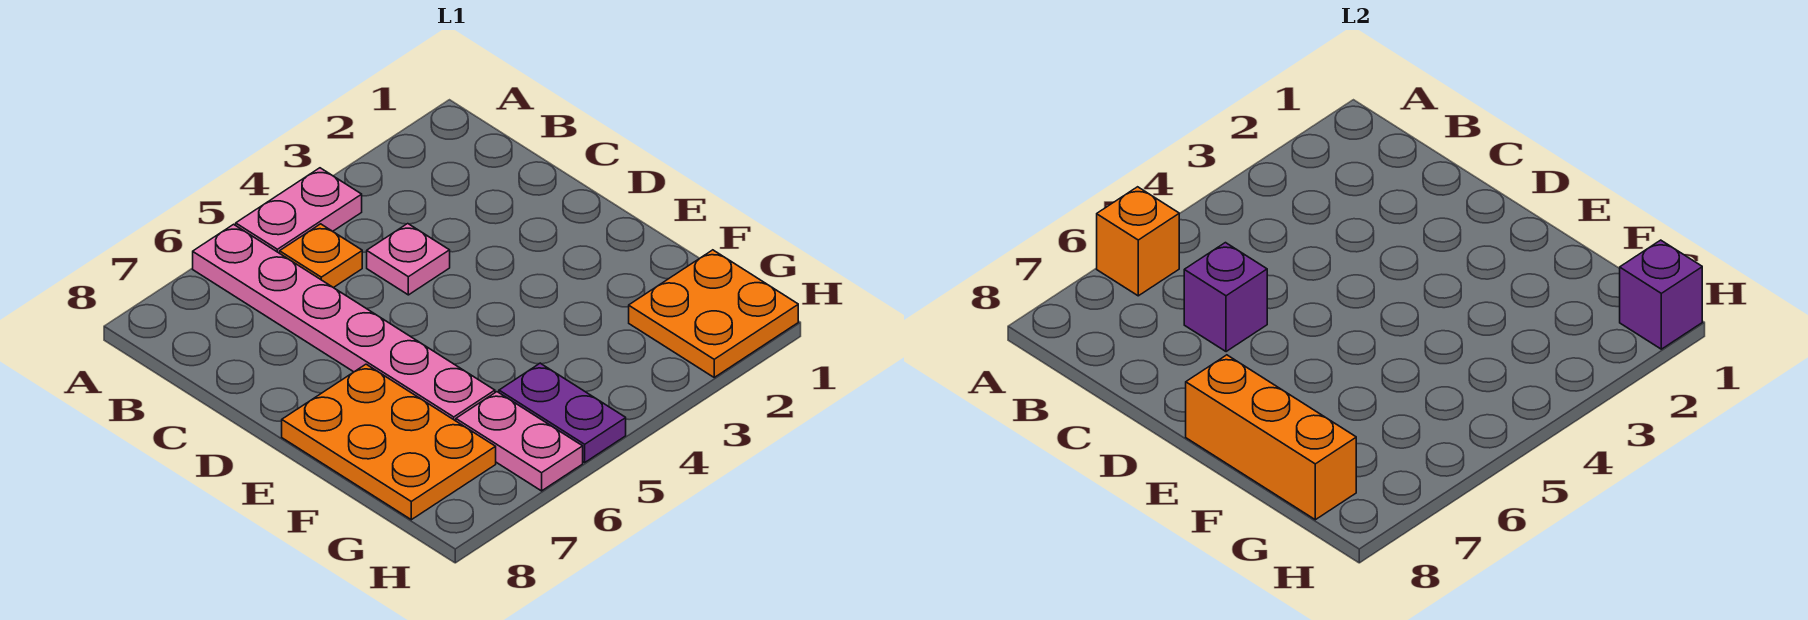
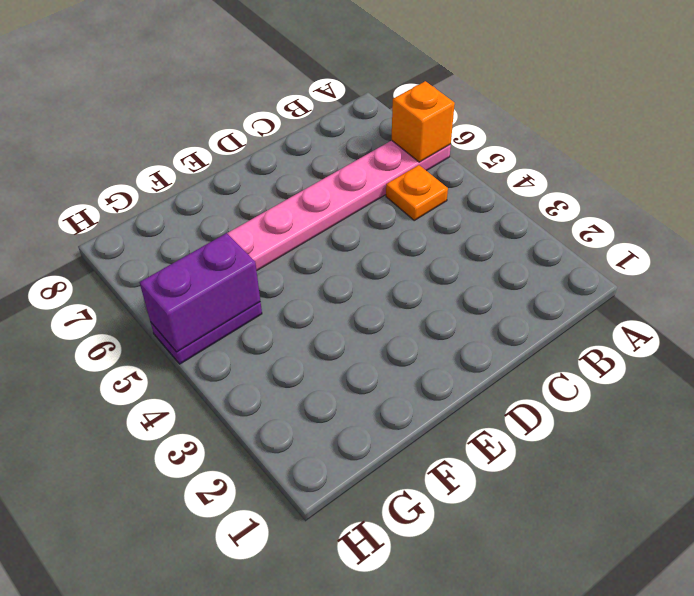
purple brick G5:H5 level 2 -> none
none -> pink plate A4:A5 level 1
none -> pink plate C4 level 1
none -> orange plate E7:G8 level 1

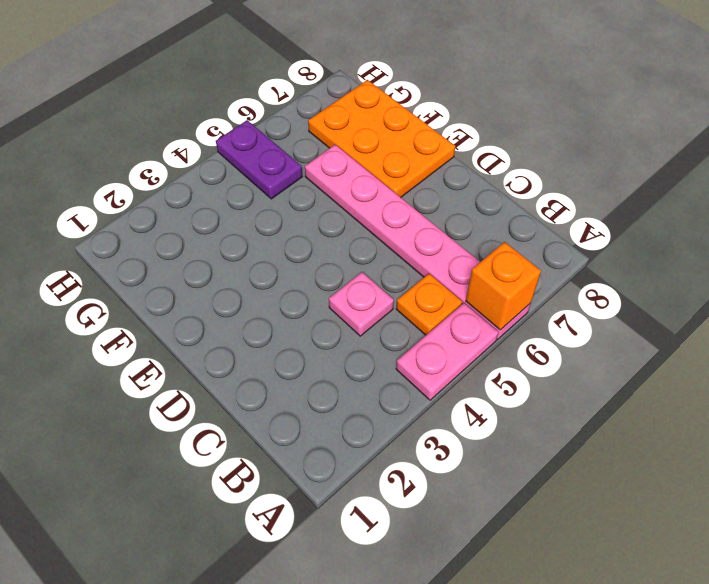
none -> orange plate G1:H2 level 1
none -> pink plate G6:H6 level 1
none -> purple brick C6 level 2

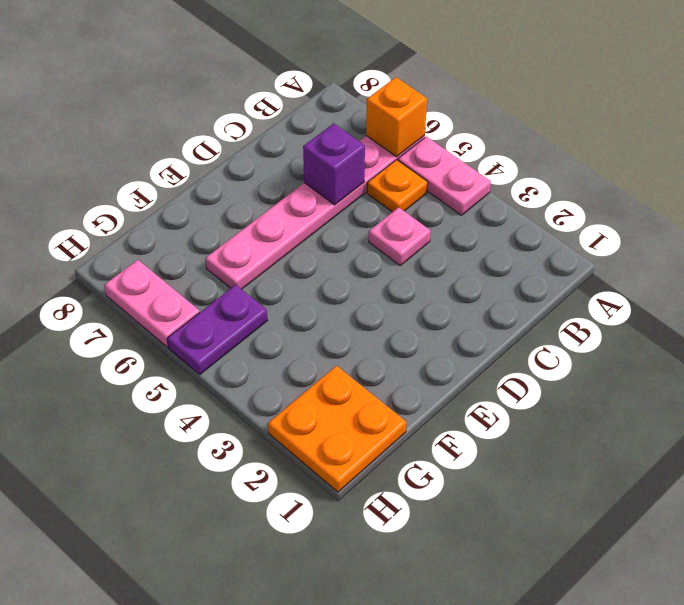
pink plate H6:H7 level 1 -> pink plate G6:H6 level 1
none -> orange plate E7:G8 level 1
none -> orange brick E8:G8 level 2
none -> purple brick H1 level 2

